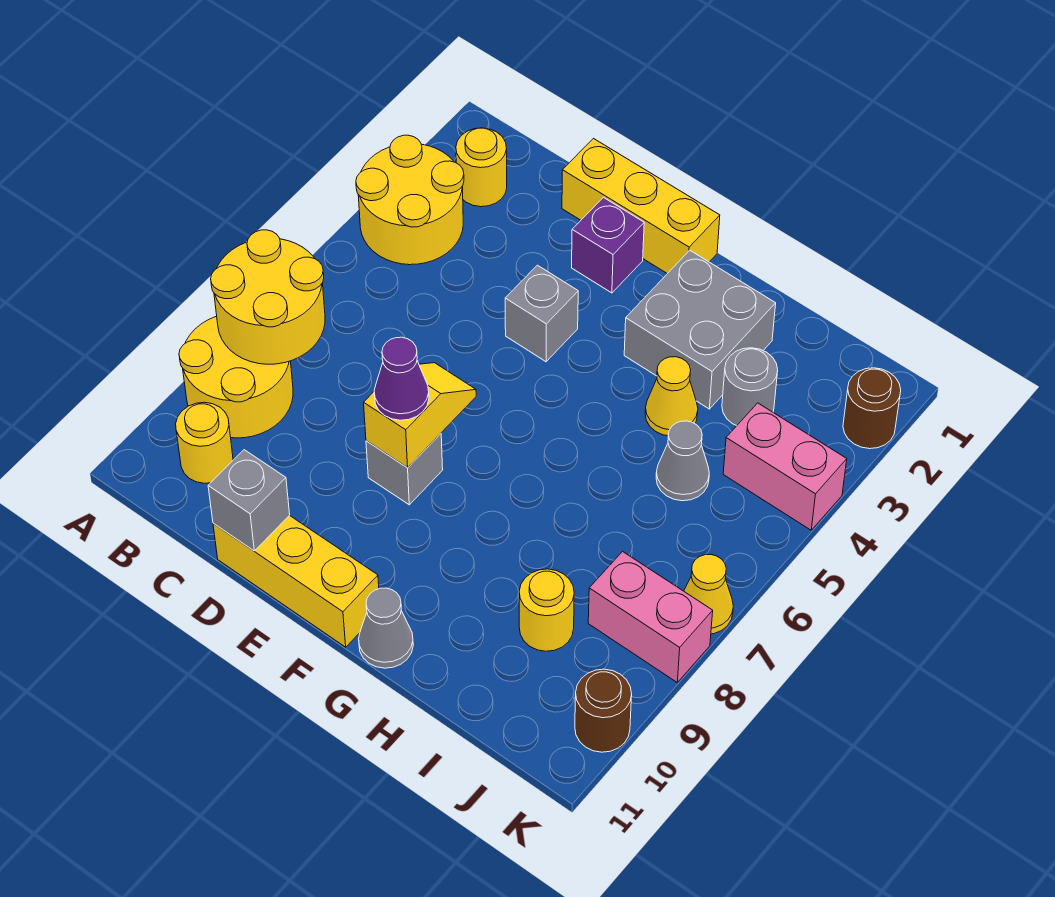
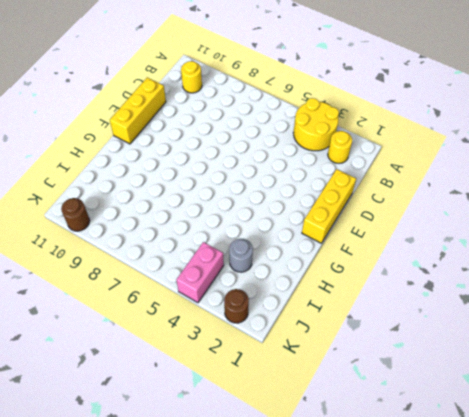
none -> yellow round brick A8:B9 level 1
none -> purple brick E2 level 1
none -> grey brick E4 level 1

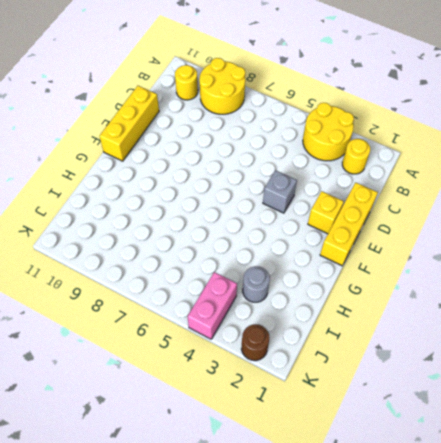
yellow brick E2 level 1 -> purple brick E2 level 1
none -> grey brick E8 level 1
none -> grey brick G2:H3 level 1
none -> grey cone G11 level 1

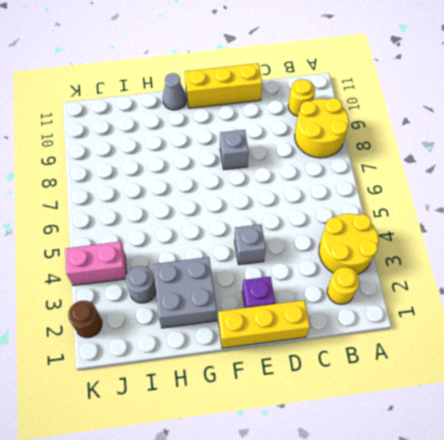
none -> yellow cone H4 level 1
none -> grey cone I5 level 1
none -> yellow round brick I9 level 1

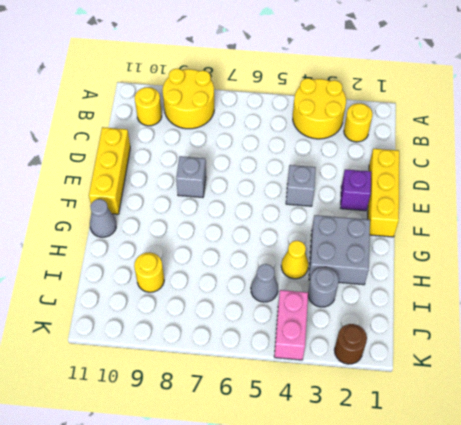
none -> pink brick J8:K8 level 1
none -> yellow cone K7 level 1
none -> brown round brick K10 level 1

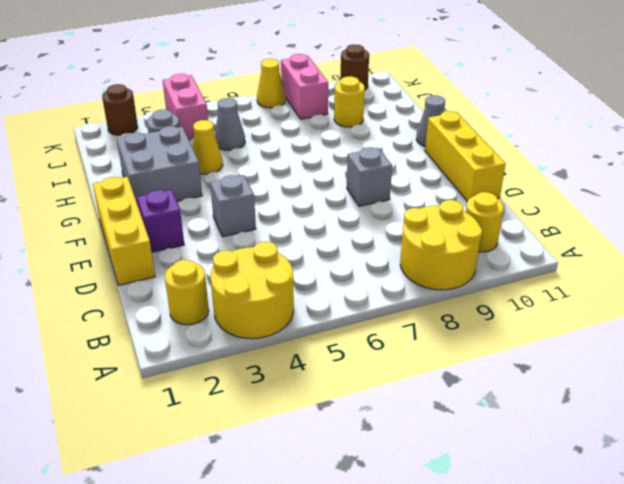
none -> yellow round brick A7:B8 level 2
none -> grey brick D11 level 2
none -> yellow slope E7:E8 level 2 top 8

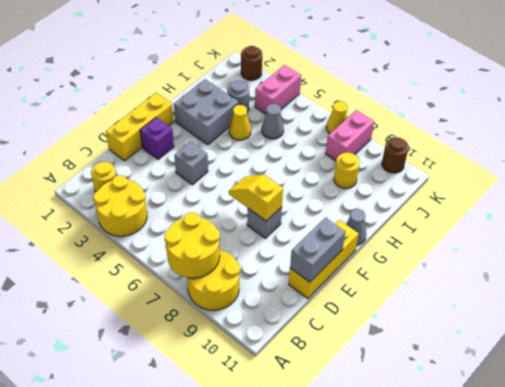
grey brick D11:E11 level 2 -> grey brick D11 level 2
none -> yellow round brick B10 level 1
none -> purple cone E8 level 3

